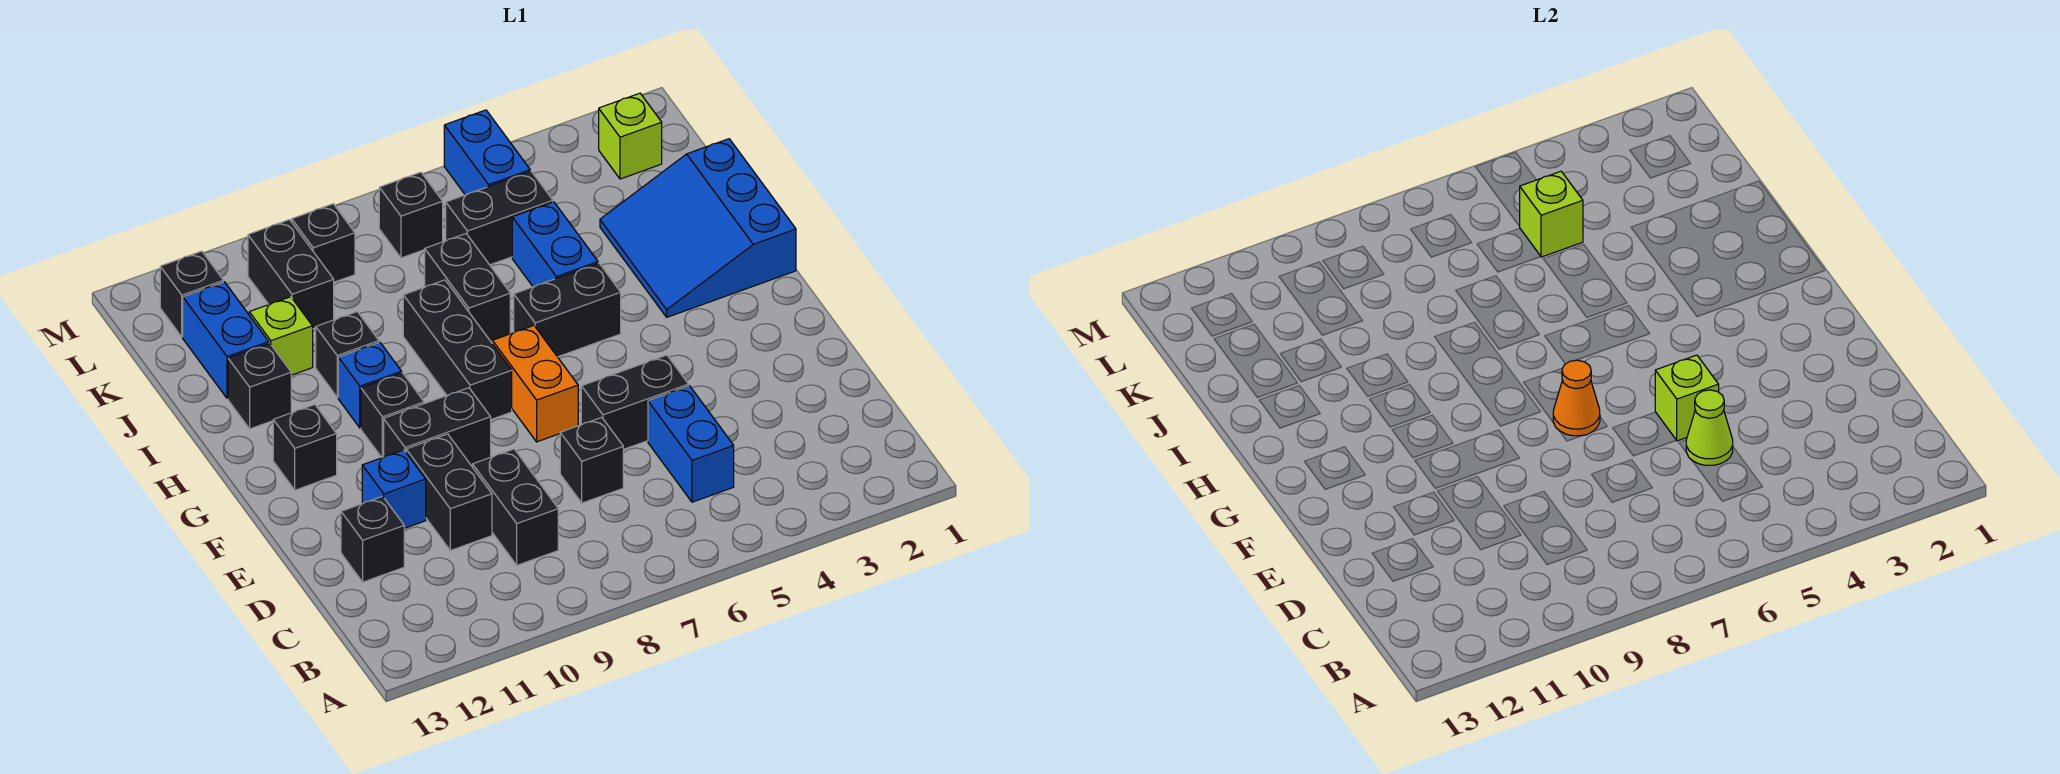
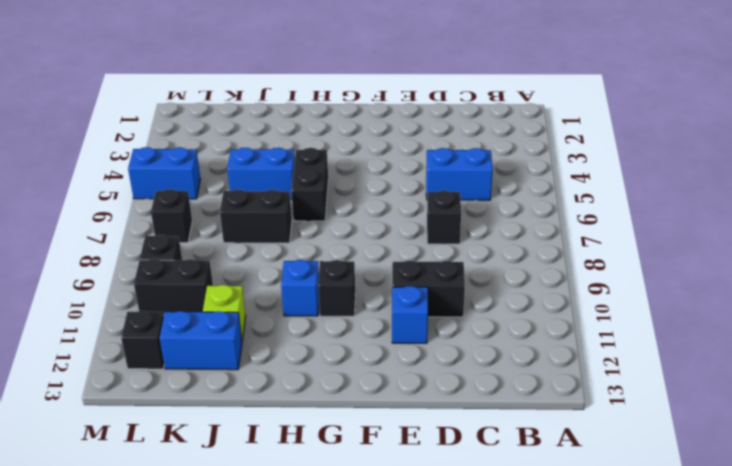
none -> black brick C9:D9 level 1
none -> black brick D12 level 1
none -> black brick E5:E6 level 1
none -> orange brick F7:G7 level 1

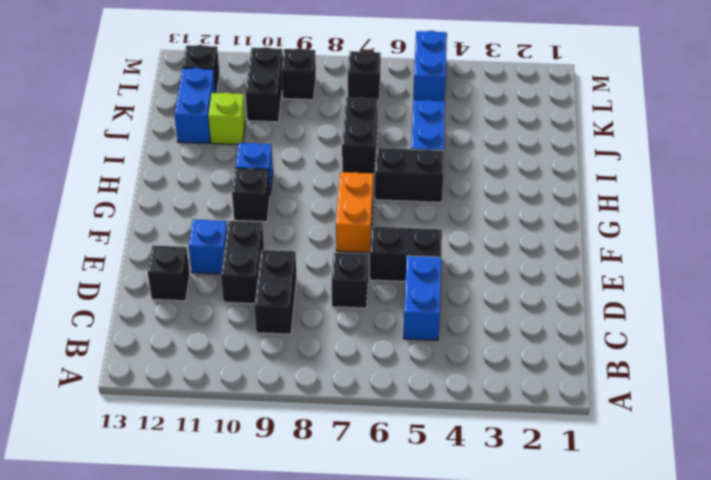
none -> black brick F9:F10 level 1
none -> black brick G8:I8 level 1
none -> black brick G12 level 1
none -> blue slope H1:J3 level 1 top 1

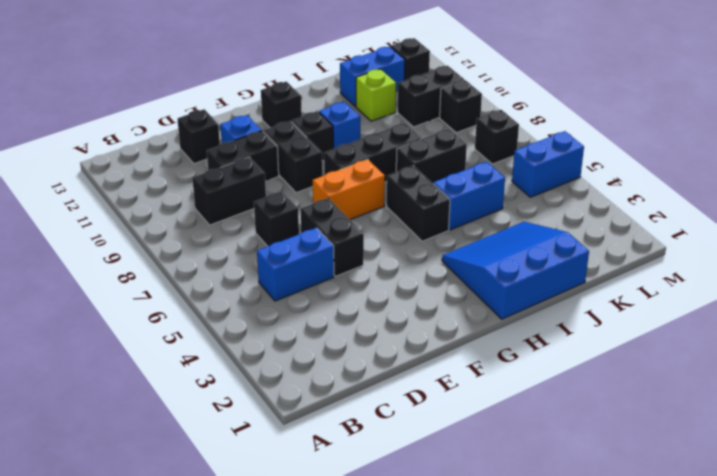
none -> black brick I10 level 1
none -> black brick I12 level 1
none -> black brick K5:K6 level 1
none -> lime brick L2 level 1

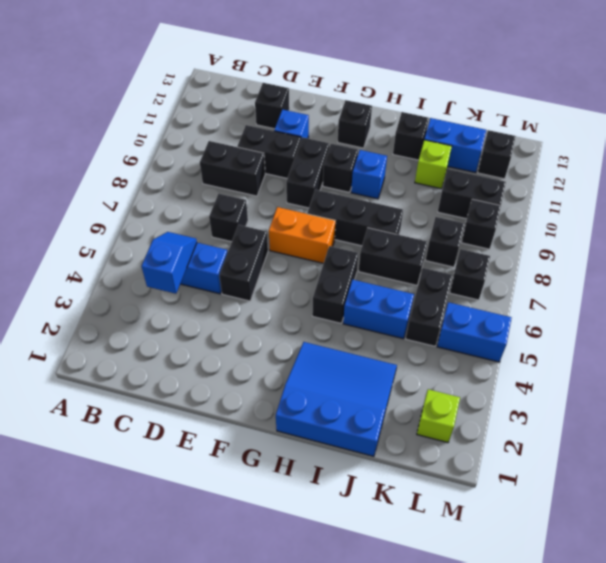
blue slope C4:C5 level 2 top 4 -> none
black brick K8 level 1 -> black brick I10 level 1
none -> lime cone D5 level 2
none -> lime brick E5 level 2
none -> orange cone F7 level 2
none -> lime brick K5 level 2

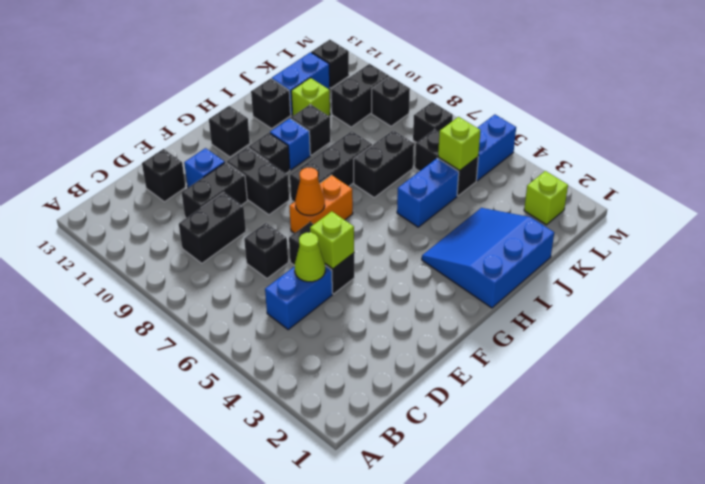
none -> black brick H5:H6 level 1

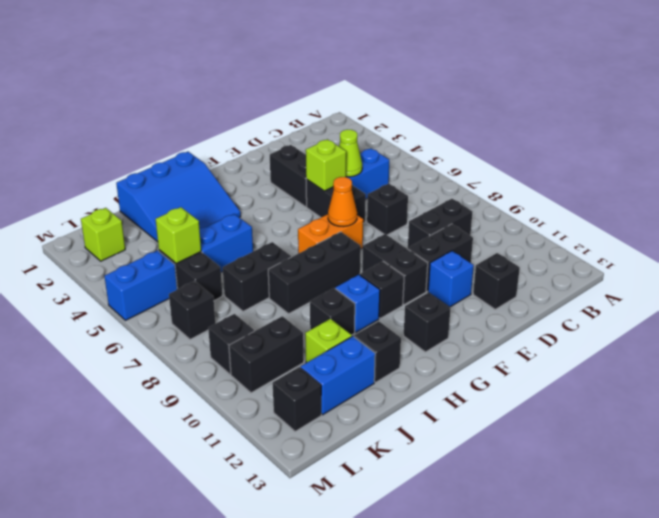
black brick E3:E4 level 1 -> black brick H5:H6 level 1

